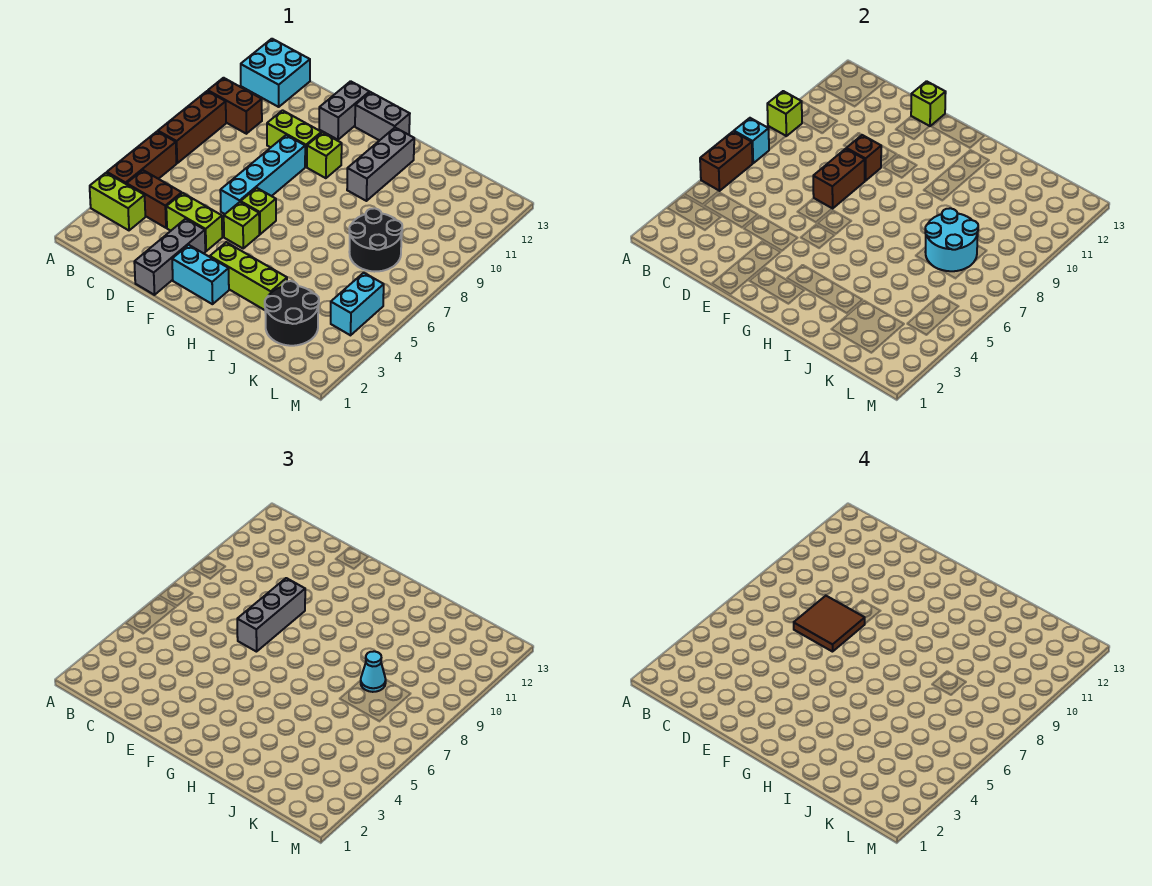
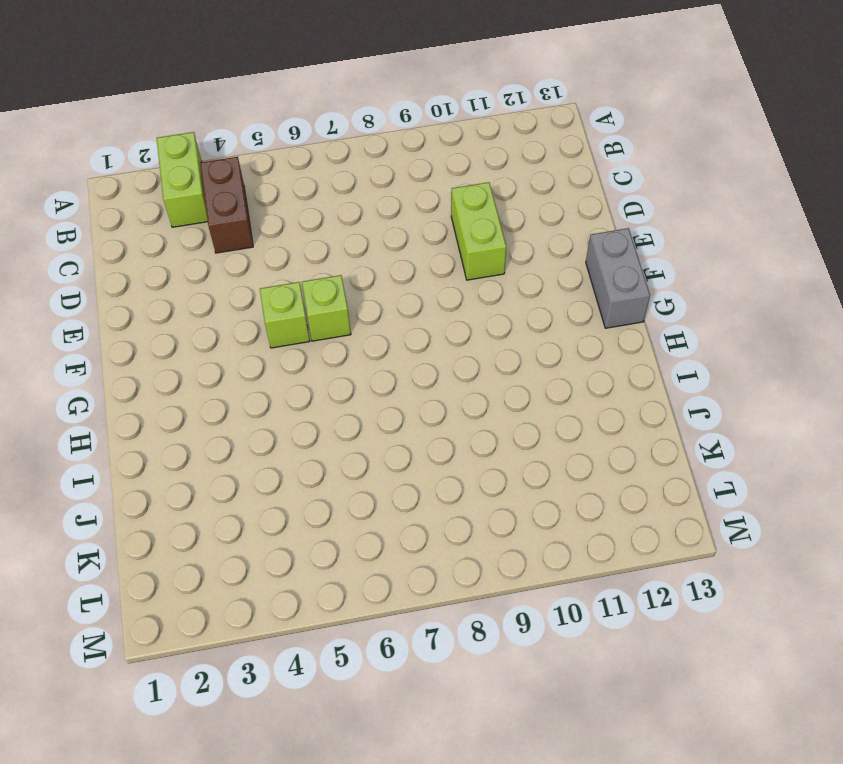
none -> brown brick A4:A6 level 1
none -> brown brick A7:A9 level 1
none -> brown brick A10:B10 level 1
none -> cyan brick A12:B13 level 1

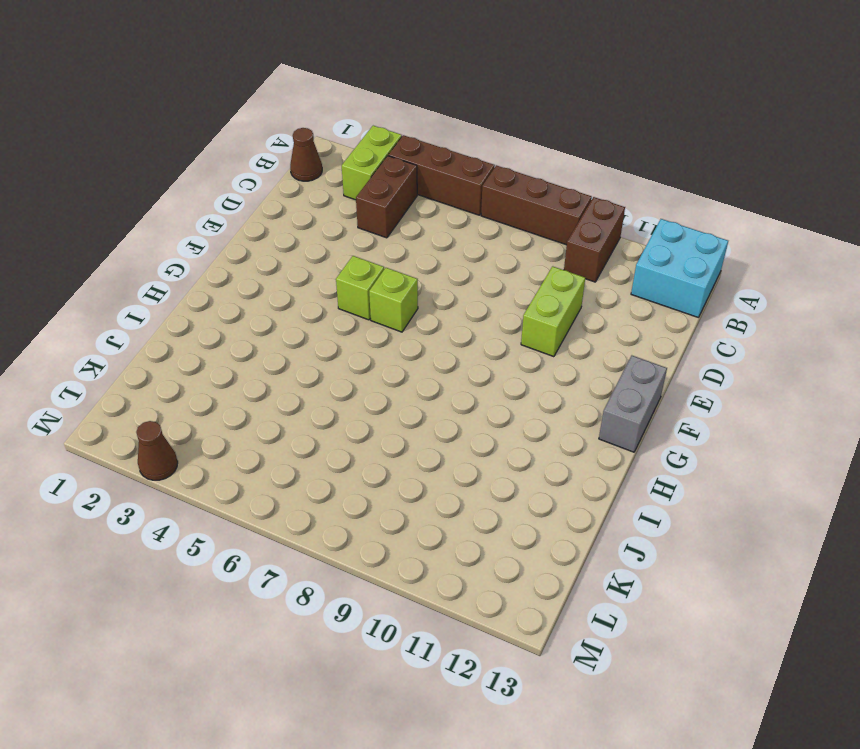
brown cone B1 level 1 -> none
brown cone M3 level 1 -> none
none -> lime brick D4:E4 level 1
none -> grey brick E1:E3 level 1
none -> cyan brick E6:E9 level 1
none -> grey brick E12:E13 level 1

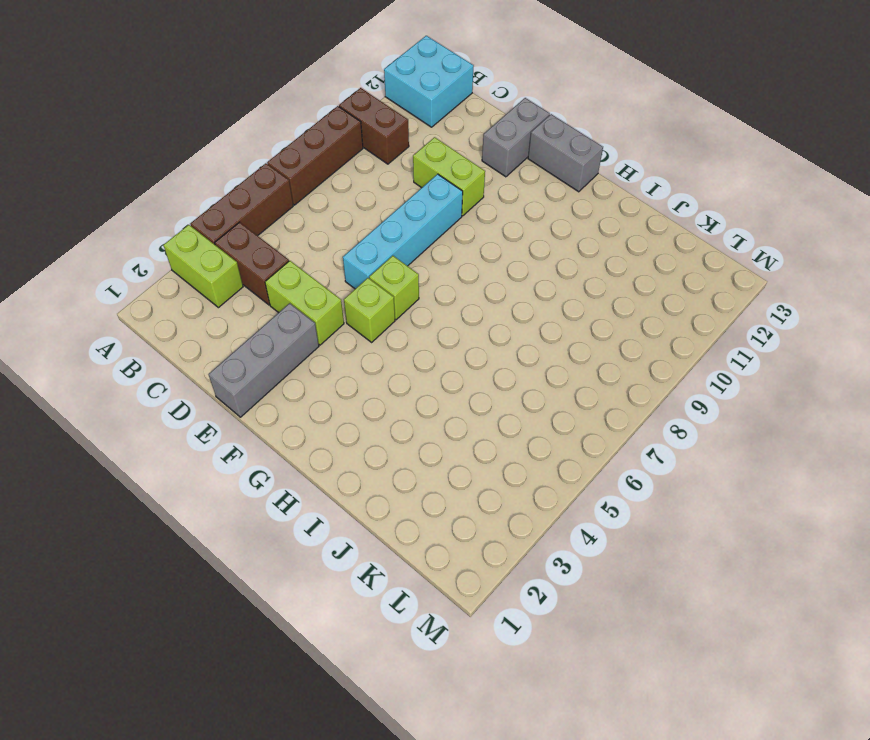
none -> cyan brick F2:G2 level 1
none -> lime brick F10 level 1
none -> lime brick G3:I3 level 1
none -> grey brick H10:H12 level 1

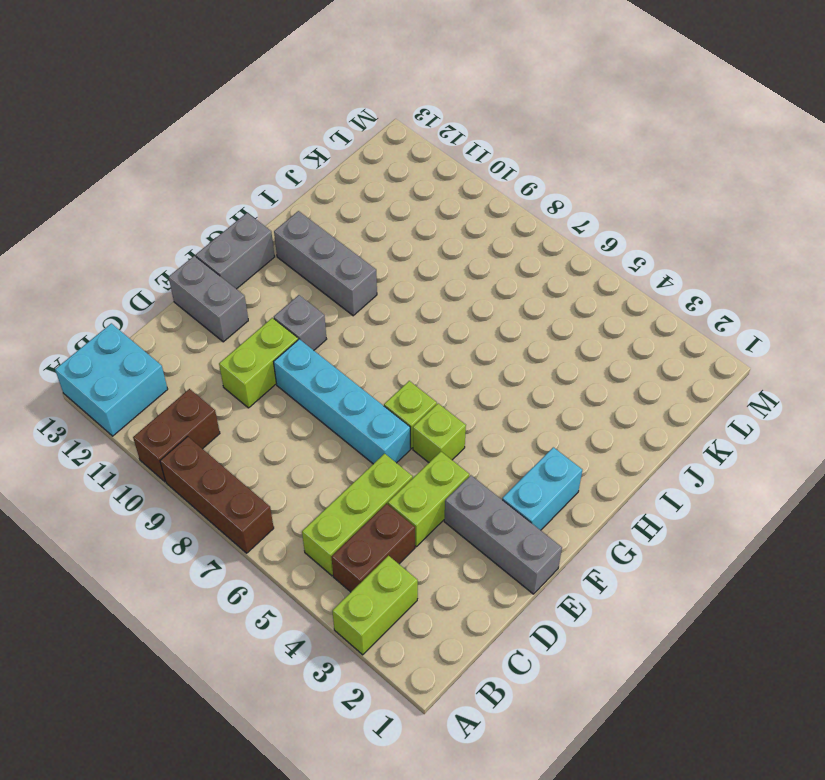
lime brick B5:D5 level 1 -> lime brick G3:I3 level 1
grey brick F10 level 1 -> lime brick F10 level 1
none -> brown brick A4:A6 level 1
none -> black round brick J2:K3 level 1
none -> black round brick J7:K8 level 1
none -> cyan brick L4:L5 level 1

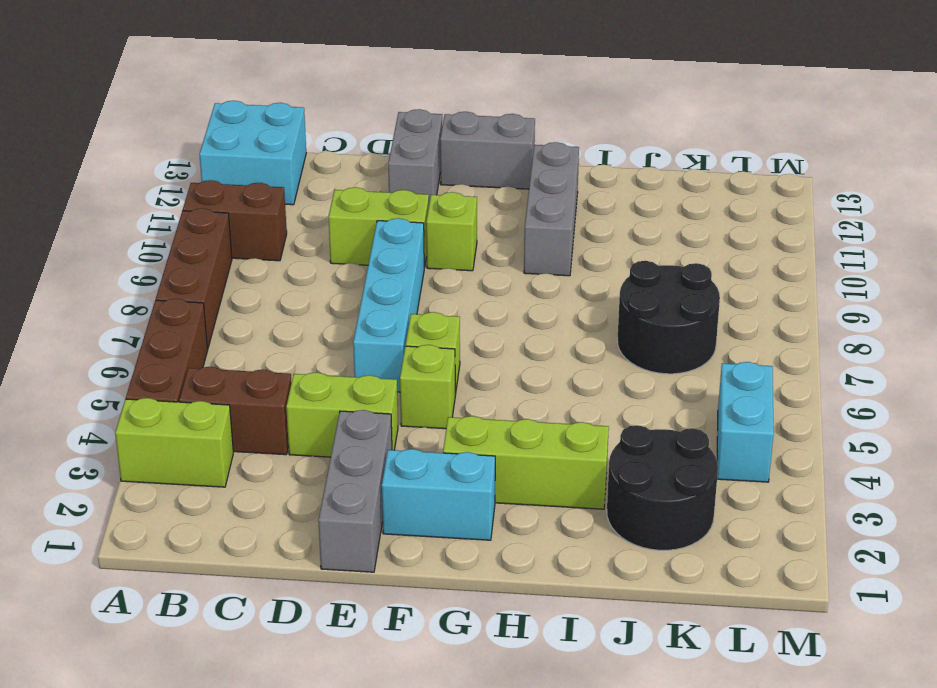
none -> brown brick A5:A6 level 2
none -> cyan brick A7 level 2
none -> lime brick A9 level 2
none -> brown brick E7:E8 level 2

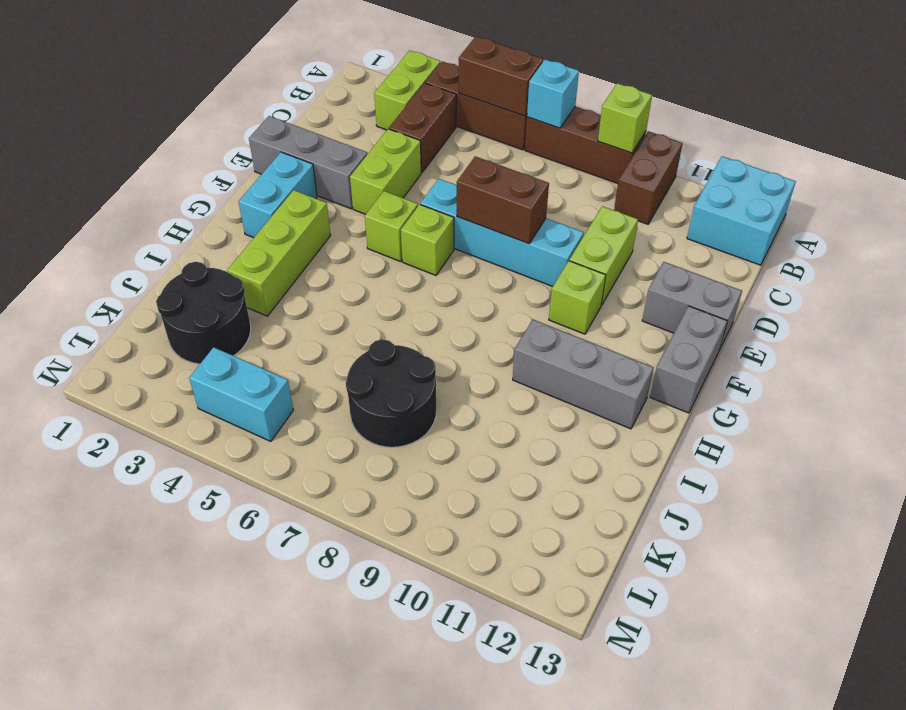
none -> brown brick E9 level 2
none -> lime brick E13 level 2
none -> cyan round brick J7:K8 level 2
none -> grey brick E7:E9 level 3

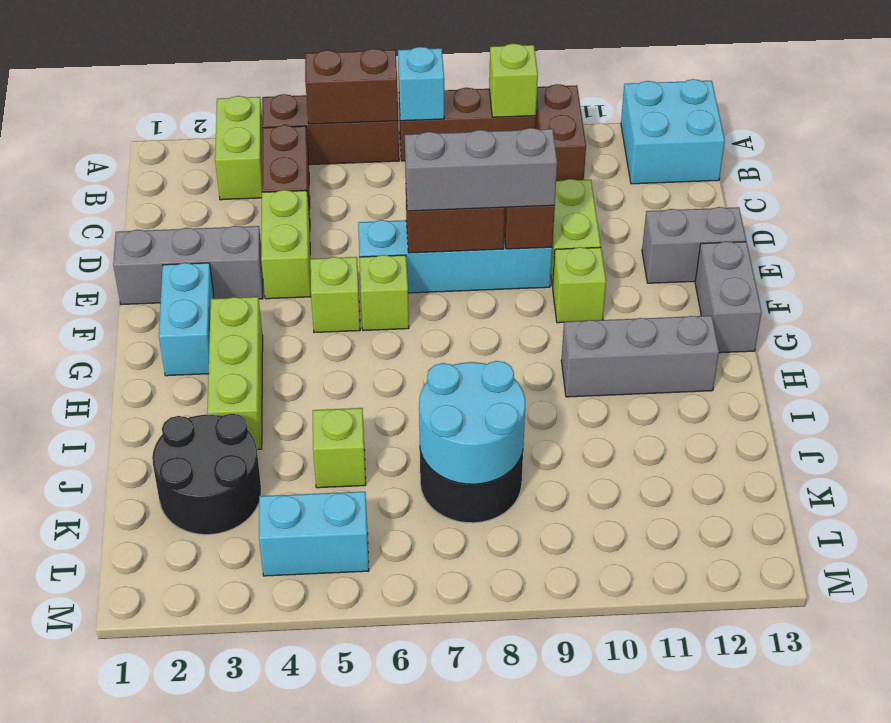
lime brick J5 level 1 -> lime brick E13 level 2
none -> cyan cone J8 level 3
none -> brown tile D7:E8 level 4

